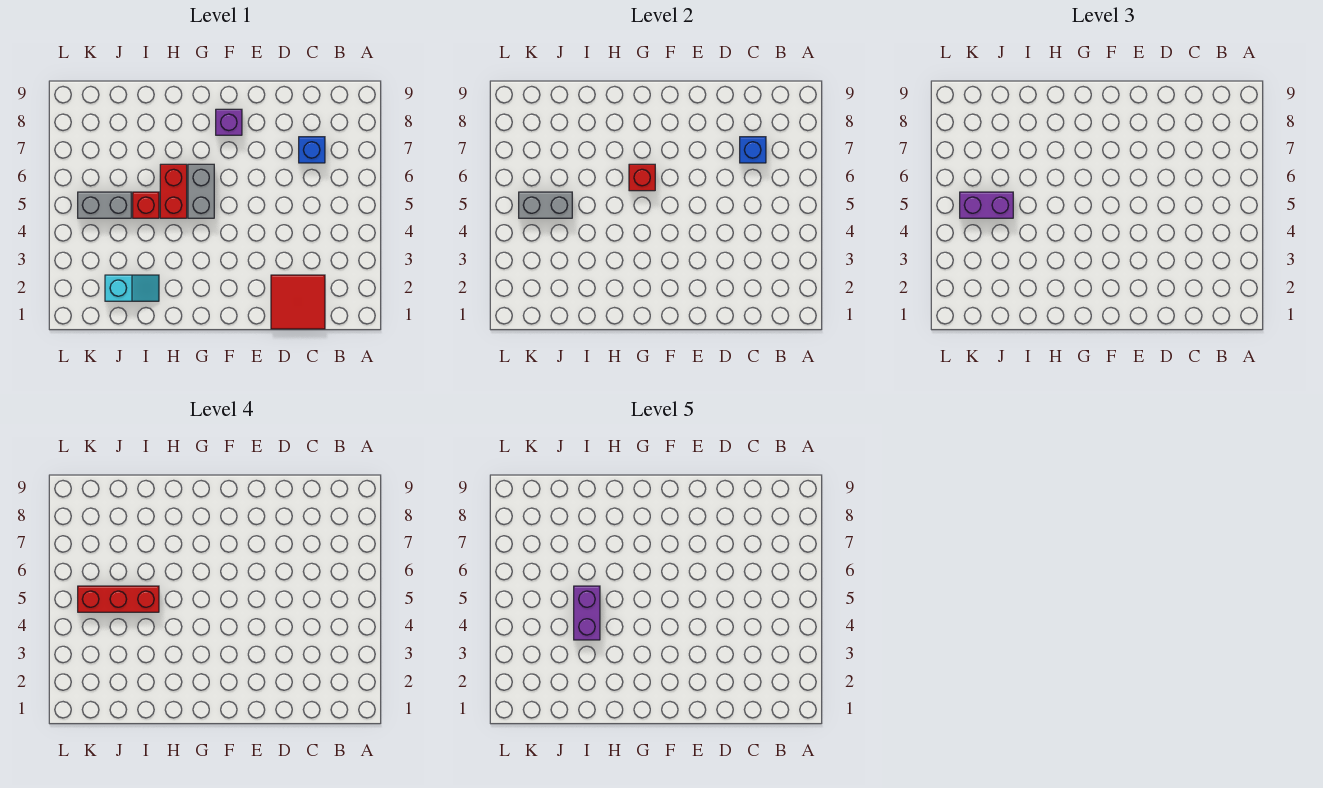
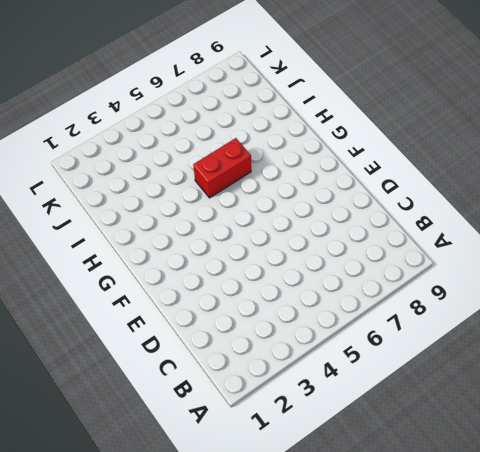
none -> red tile C1:D2 level 1
none -> blue brick C7 level 1
none -> purple brick F8 level 1

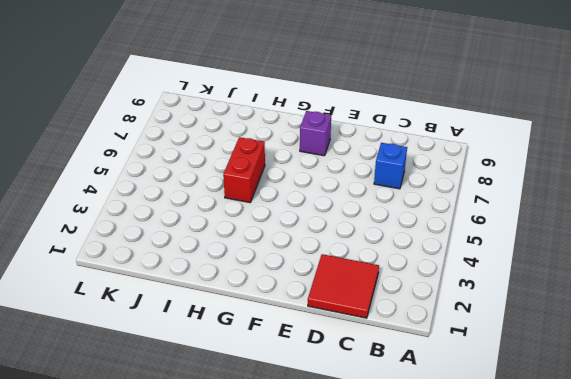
none -> grey brick G5:G6 level 1
none -> cyan slope I2:J2 level 1 top J
none -> red brick I5 level 1

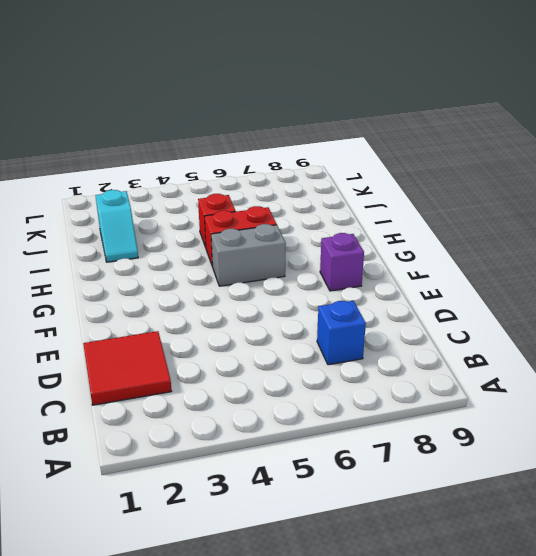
none -> grey brick J5:K5 level 1
none -> blue brick C7 level 2
none -> red brick G6 level 2

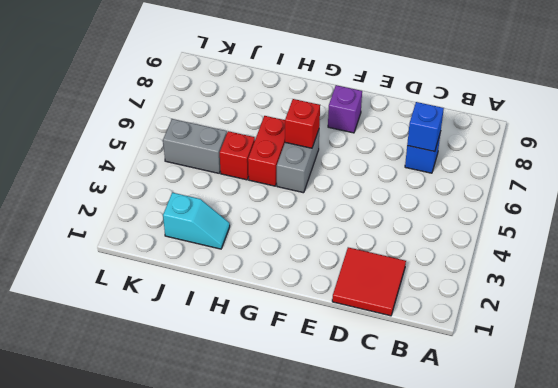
none -> grey brick J5:K5 level 2
none -> purple brick J5:K5 level 3
none -> red brick I5:K5 level 4

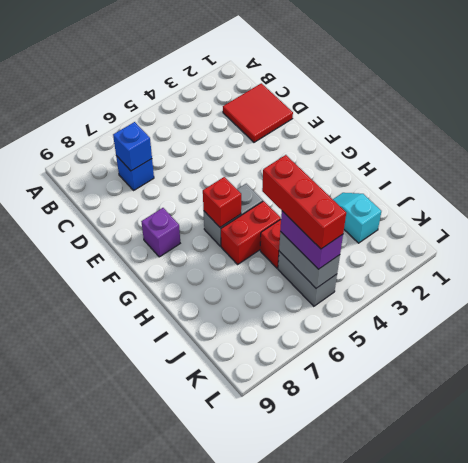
none -> purple brick I4:I5 level 5

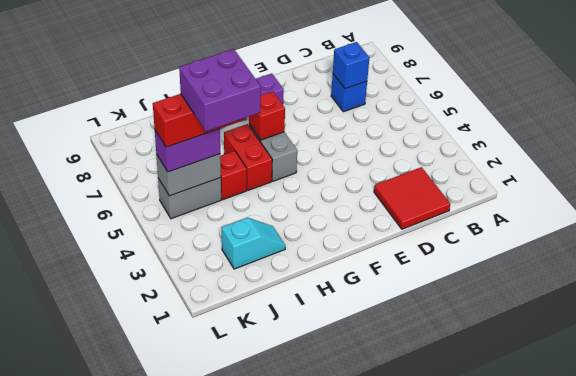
purple brick I4:J5 level 5 -> purple brick I4:I5 level 5

